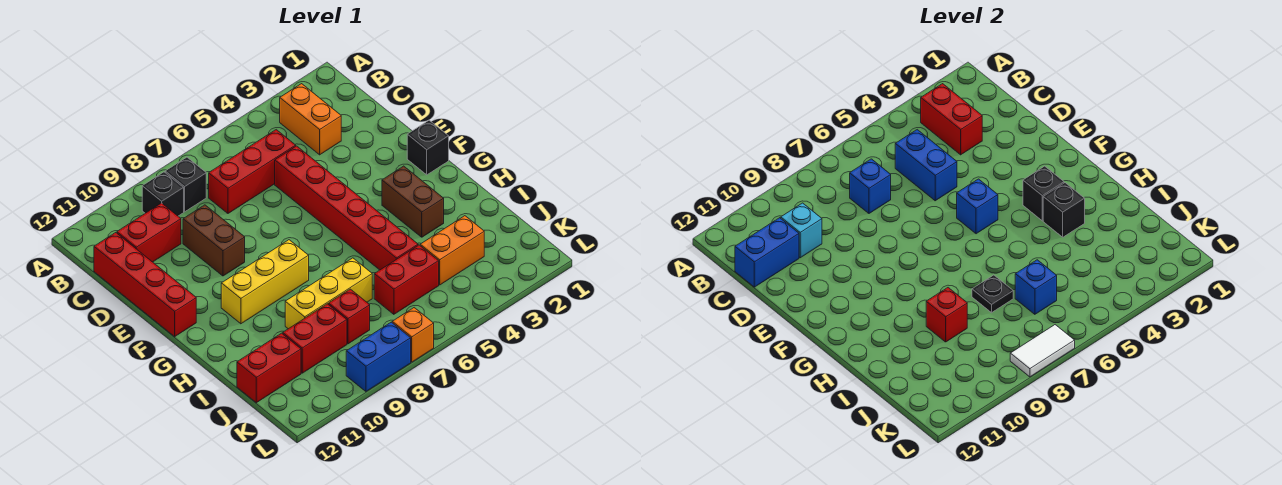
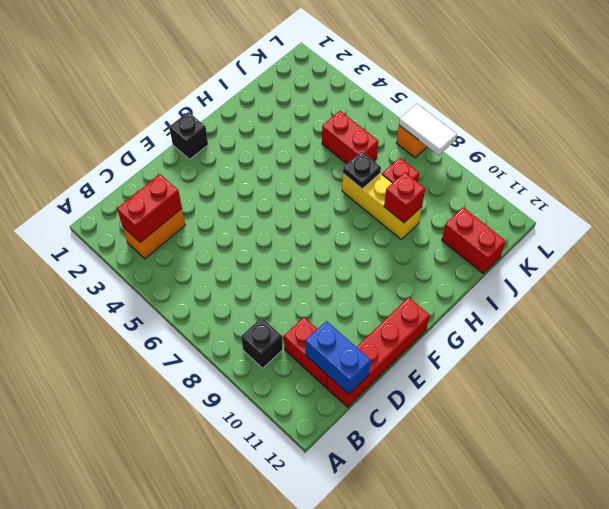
none -> black brick B8 level 1
none -> red brick C5:C7 level 1
none -> red brick D5:I5 level 1
none -> brown brick D9:E9 level 1

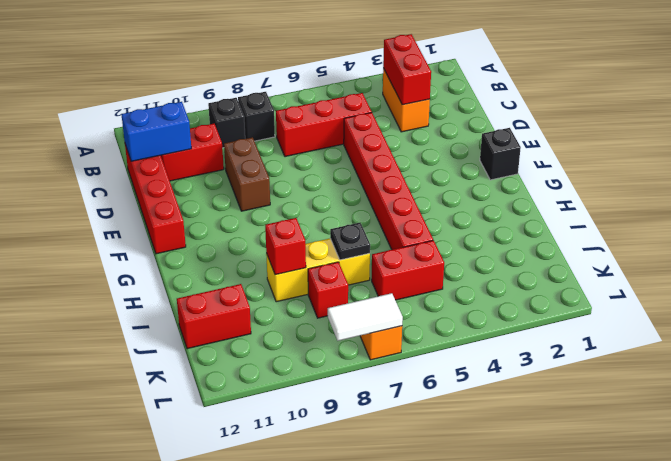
none -> brown brick G3:H3 level 1
none -> yellow brick G8:G10 level 1
none -> orange brick J3:J4 level 1
none -> red brick J9:J10 level 1

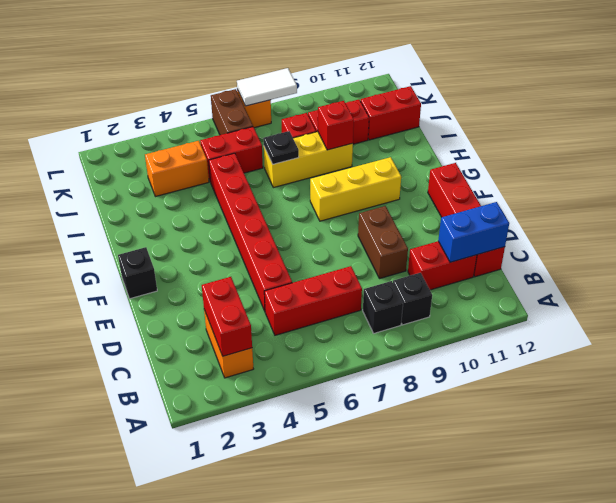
brown brick K6:L6 level 1 -> brown brick G3:H3 level 1
none -> blue brick L8:L9 level 1
none -> blue brick C5:D5 level 2
none -> blue brick C7 level 2
none -> cyan brick C10 level 2

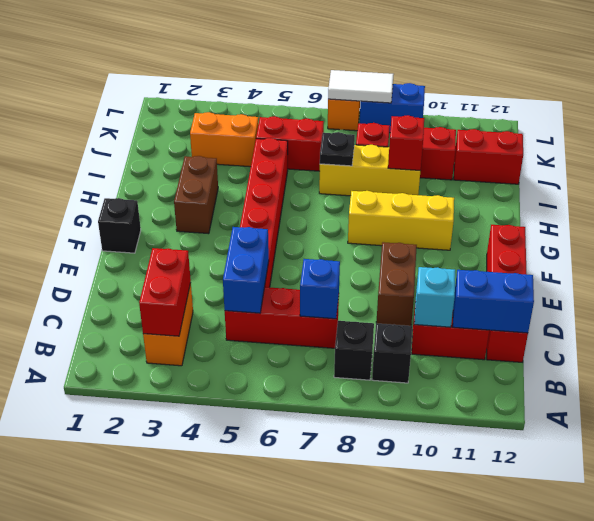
none -> blue brick F5 level 2
none -> black brick G3 level 2
none -> black brick H3 level 2
none -> blue brick J6 level 2

